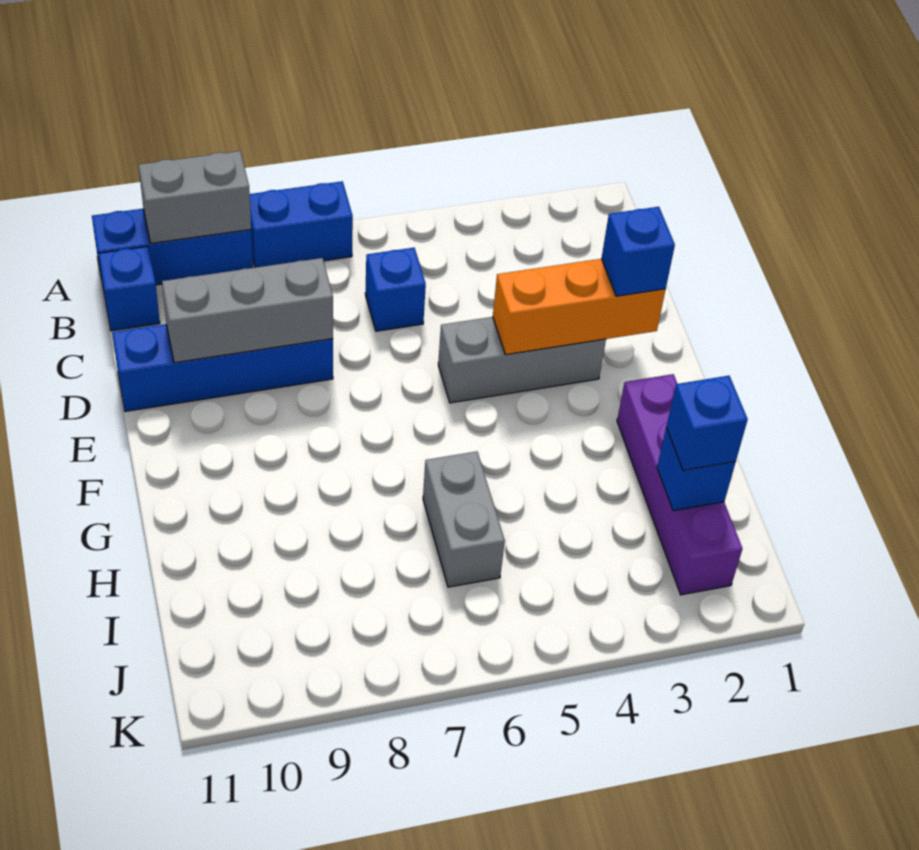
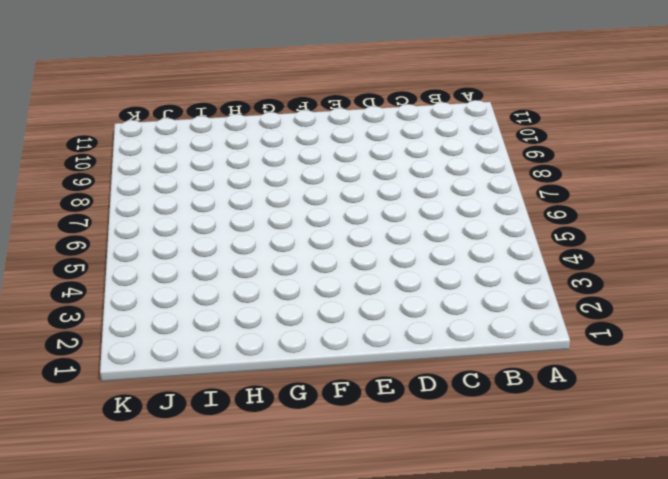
none -> blue brick A7:A8 level 1
none -> blue brick A9:A11 level 1
none -> blue brick B11 level 1

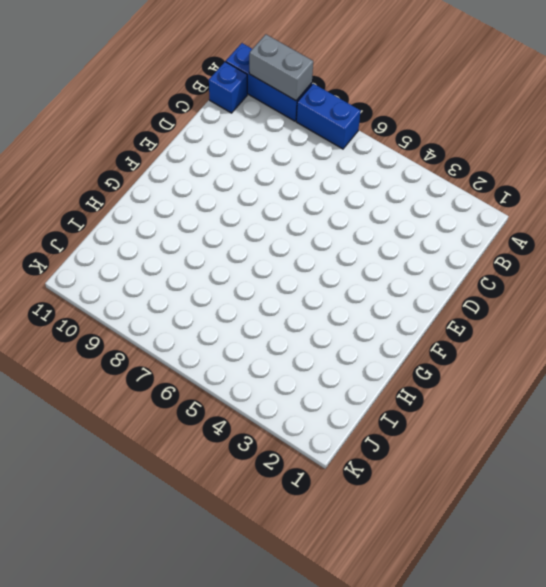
none -> blue brick C6 level 1
none -> blue brick D8:D11 level 1
none -> grey brick E3:E5 level 1

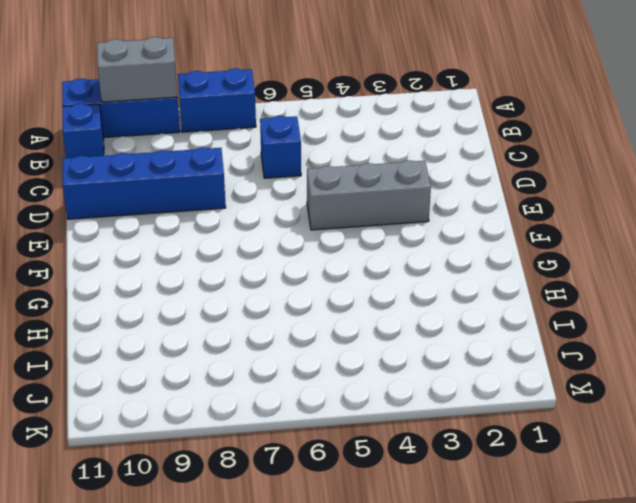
none -> purple brick G2:J2 level 1
none -> grey brick H6:I6 level 1
none -> grey brick D8:D10 level 2

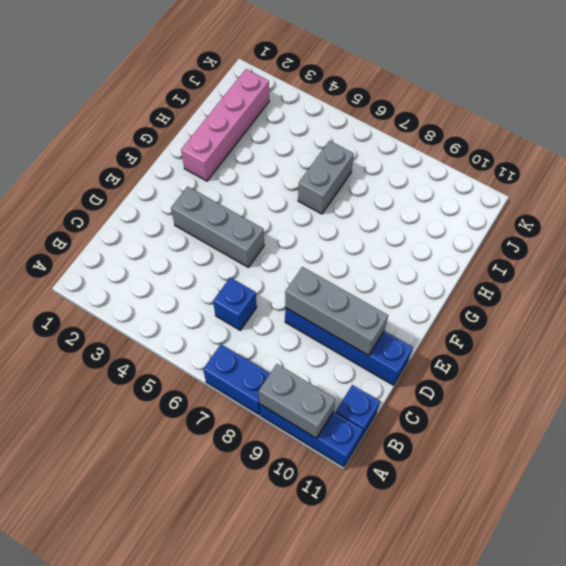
pink brick G2:J2 level 1 -> purple brick G2:J2 level 1
none -> orange brick E2:E4 level 2
none -> blue brick I2 level 2
none -> blue brick E2 level 3

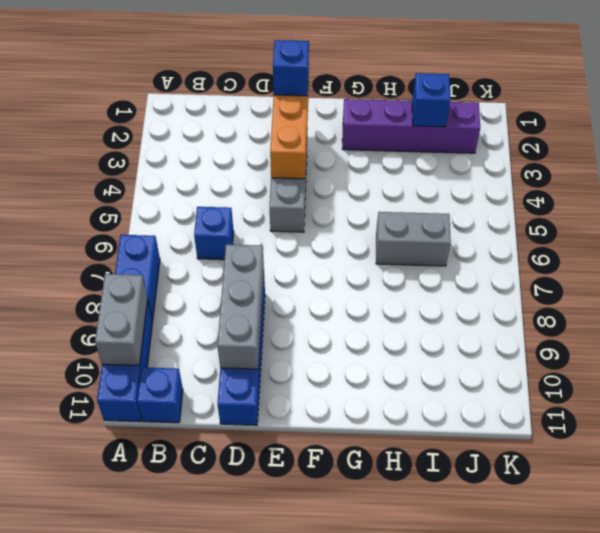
none -> blue brick I2 level 3

